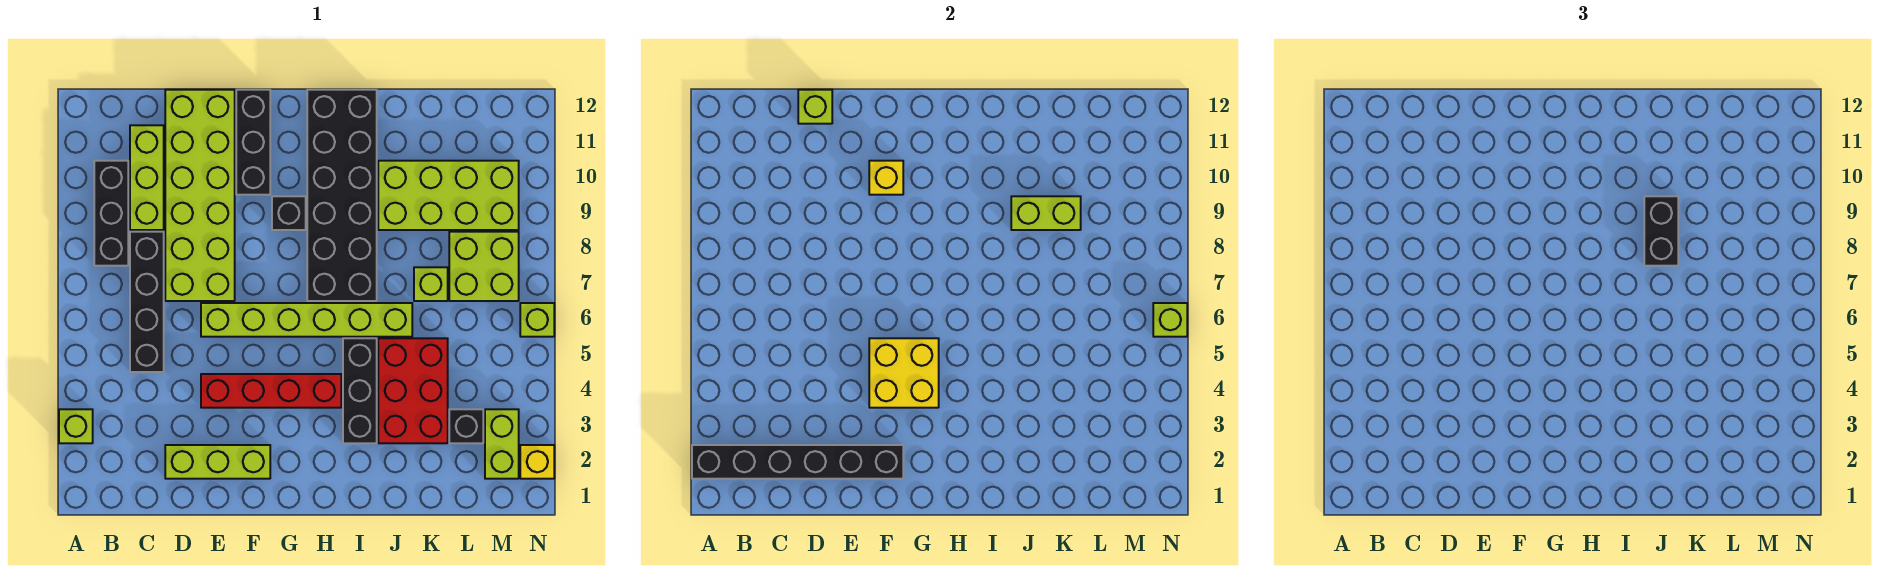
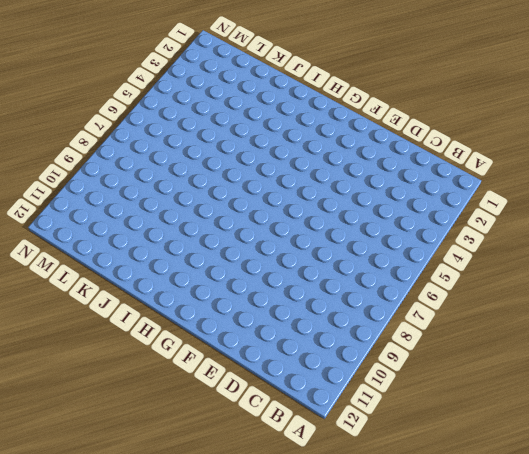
none -> lime brick A3 level 1
none -> black brick B8:B10 level 1
none -> black brick C5:C8 level 1

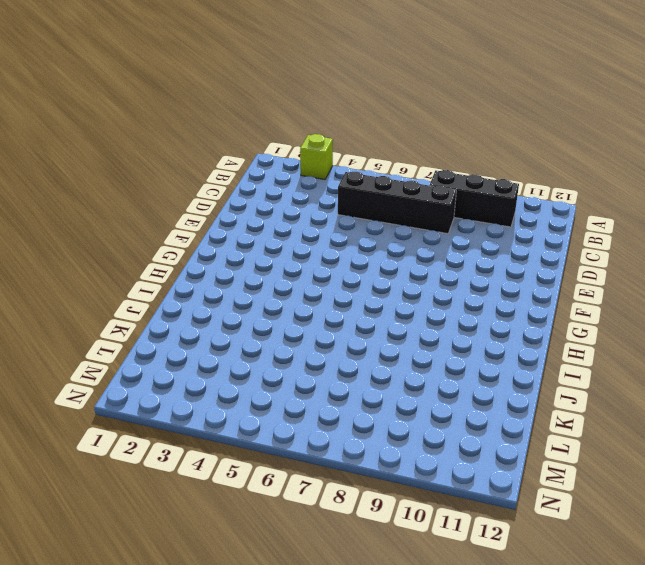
none -> lime brick C9:C11 level 1
none -> lime brick D2:F2 level 1
none -> lime brick D7:E12 level 1

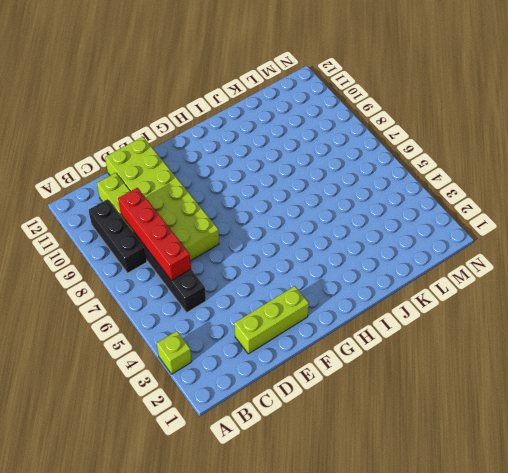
red brick C6:C9 level 2 -> red brick E4:H4 level 1
none -> lime brick E6:J6 level 1
none -> black brick F10:F12 level 1
none -> black brick G9 level 1

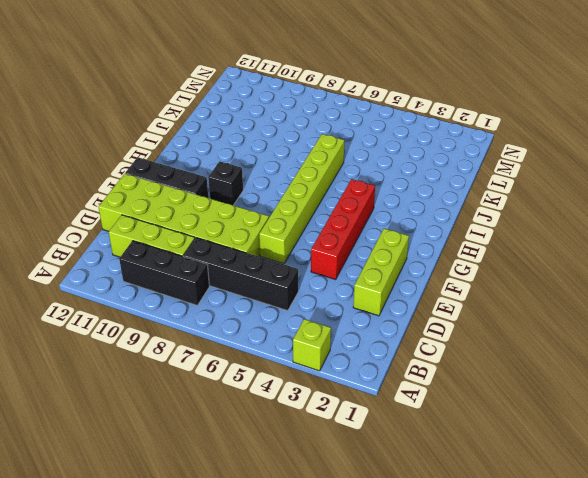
none -> black brick H7:I12 level 1
none -> black brick I3:I5 level 1
none -> red brick J3:K5 level 1

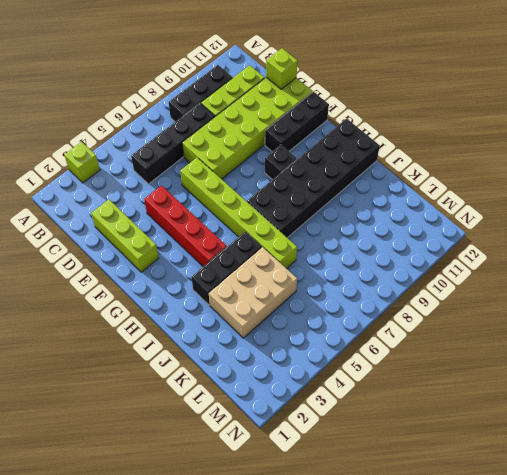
tan brick J3:K5 level 1 -> red brick J3:K5 level 1
none -> lime brick J9:M10 level 1
none -> lime brick K7 level 1
none -> black brick L3 level 1

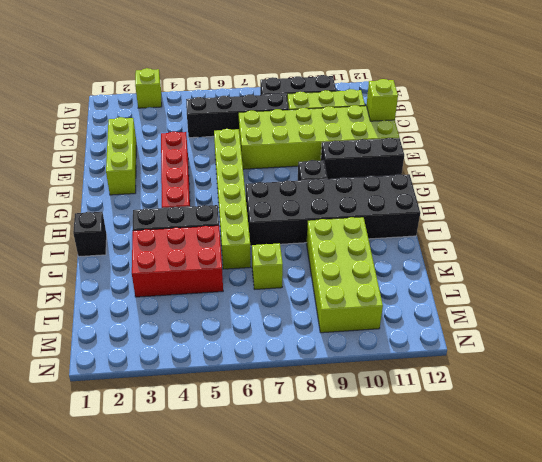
black brick I1 level 1 -> black brick L3 level 1
none -> lime brick L7:M8 level 1
none -> lime brick M2:M3 level 1
none -> yellow brick N2 level 1

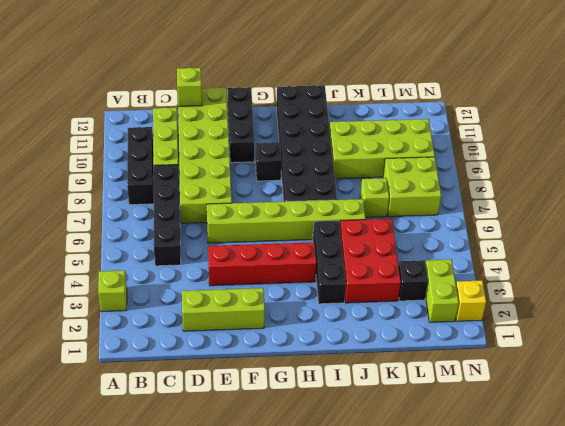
none -> lime brick N6 level 1
none -> black brick A2:F2 level 2
none -> yellow brick F4:G5 level 2

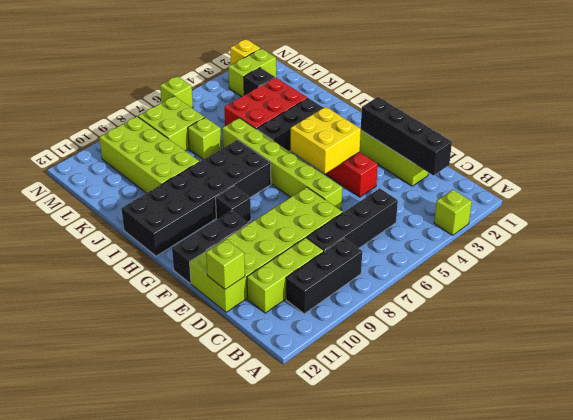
black brick C2:F2 level 2 -> black brick A2:F2 level 2
none -> yellow brick F10 level 2
none -> lime brick J9:K9 level 2
none -> lime brick N6 level 2

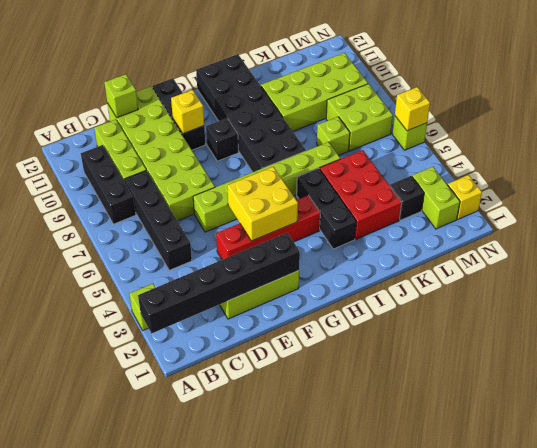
yellow brick N6 level 2 -> lime brick N6 level 2
none -> lime brick J9:K9 level 2
none -> black brick J8:J9 level 3

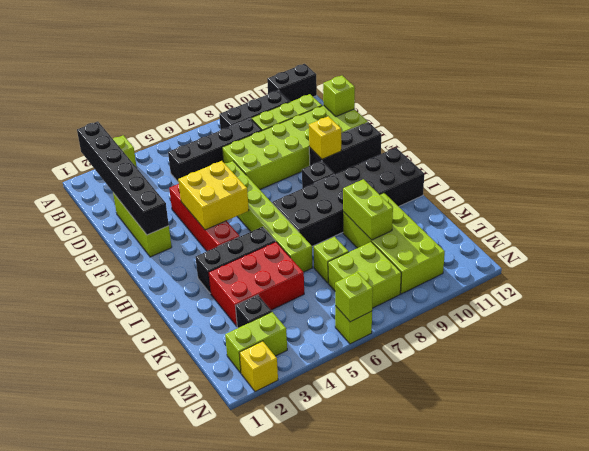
black brick A11:A12 level 1 -> black brick J8:J9 level 3

